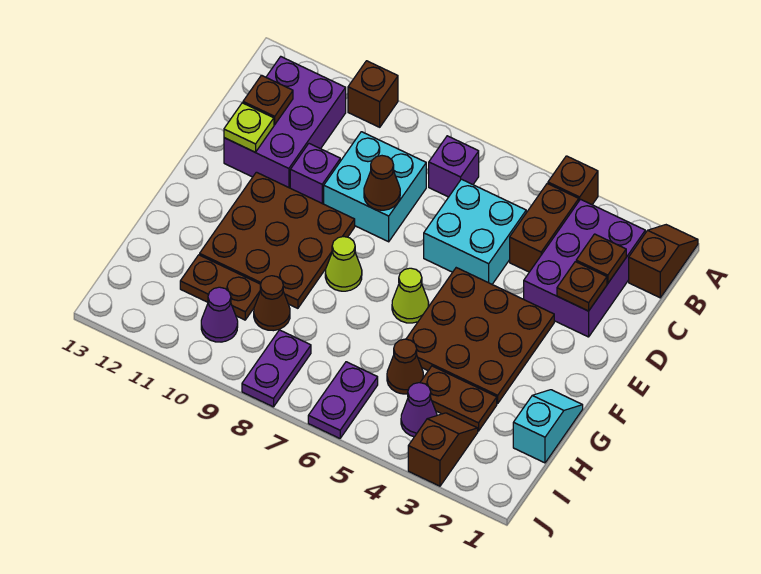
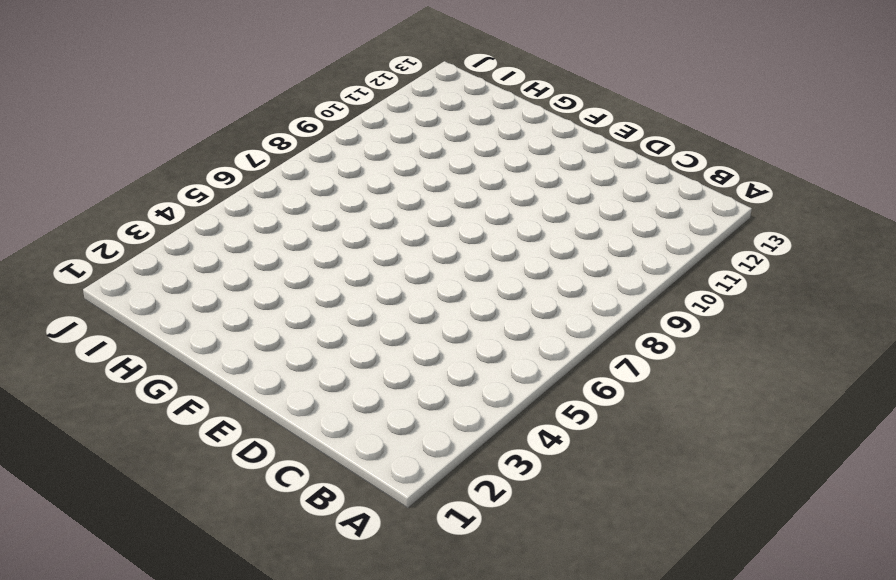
none -> brown slope A1:B1 level 1 top B
none -> brown brick A4 level 1
none -> brown brick A10 level 1

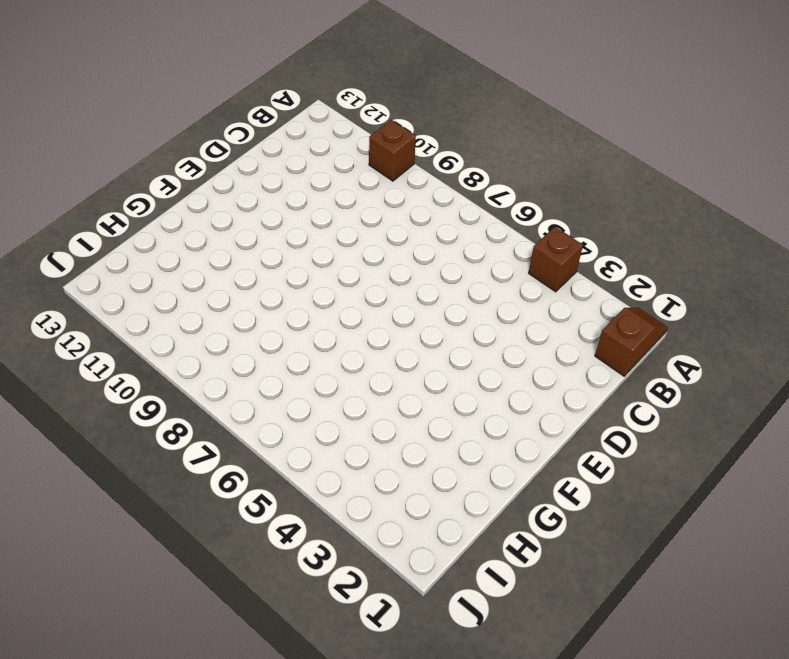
none -> purple brick B2:D3 level 1
none -> brown brick B4:C4 level 1
none -> purple brick B7 level 1

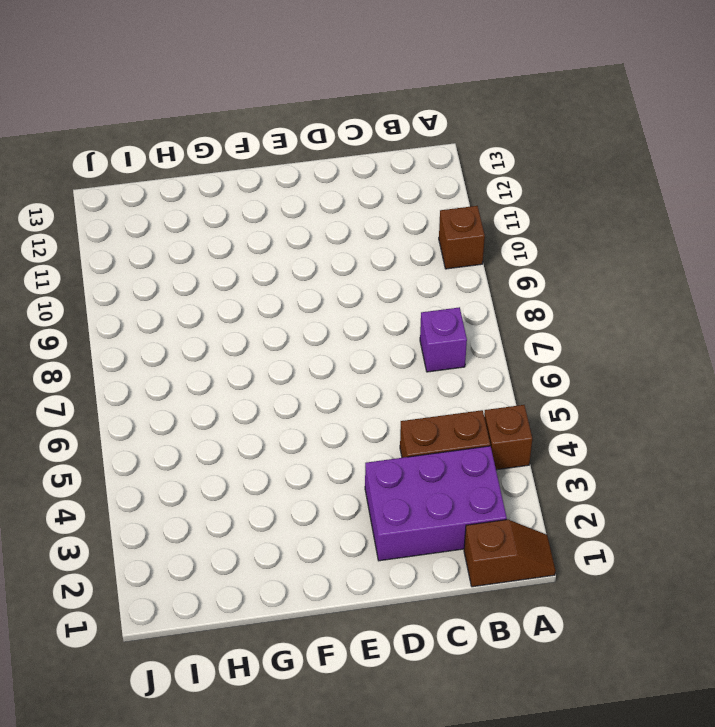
none -> purple brick B11:D12 level 1
none -> cyan brick C5:D6 level 1
none -> cyan brick C8:D9 level 1

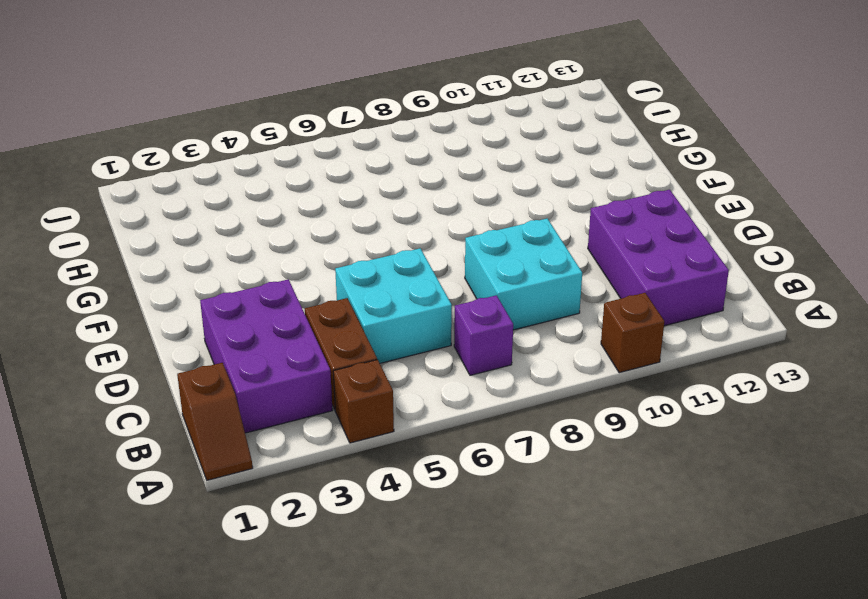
none -> purple brick D10 level 1
none -> brown plate E3:G5 level 1
none -> brown plate E9:G11 level 1

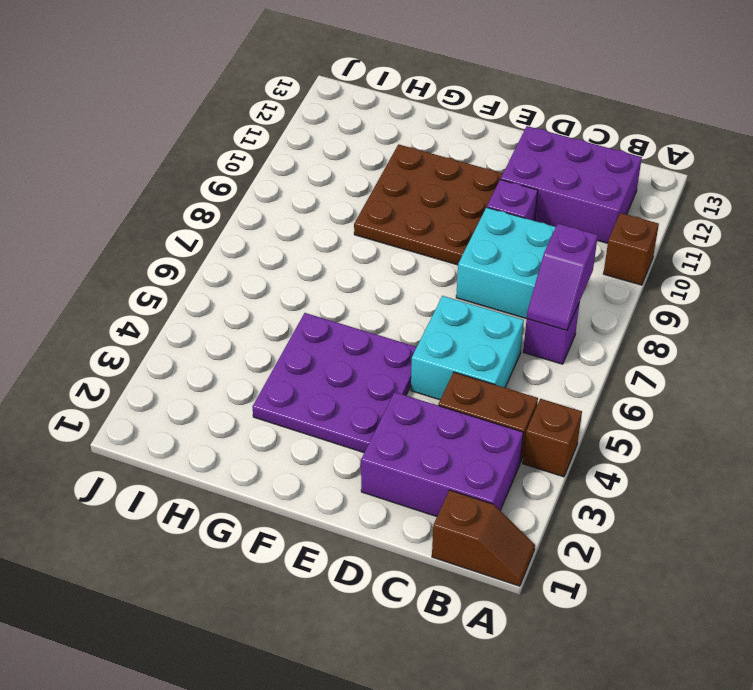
purple slope B7:B8 level 2 top 8 -> none
purple plate E3:G5 level 1 -> brown plate E3:G5 level 1
none -> lime cone F6 level 1
none -> lime cone F8 level 1
none -> cyan slope G1:H1 level 1 top H

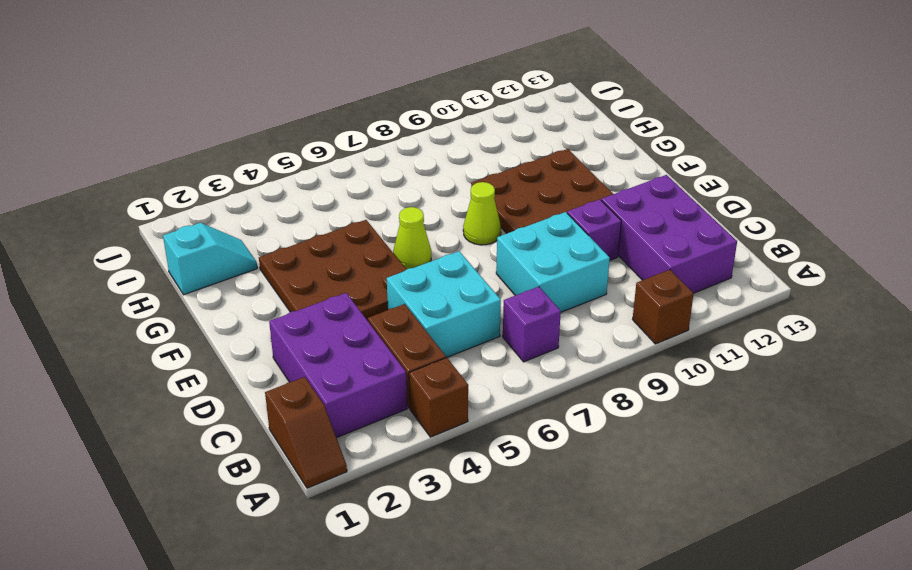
cyan slope H1:H2 level 1 top 1 -> cyan slope G1:H1 level 1 top H
none -> brown plate H3:H4 level 1
none -> brown cone H5 level 1
none -> brown cone H9 level 1

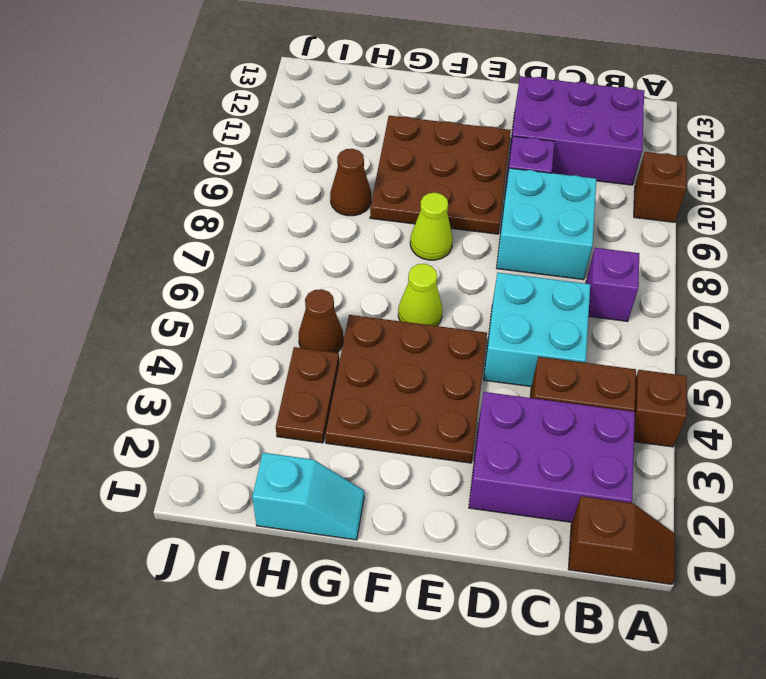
none -> brown plate H10:H11 level 1
none -> brown slope I3:J3 level 1 top J
none -> purple cone I4 level 1

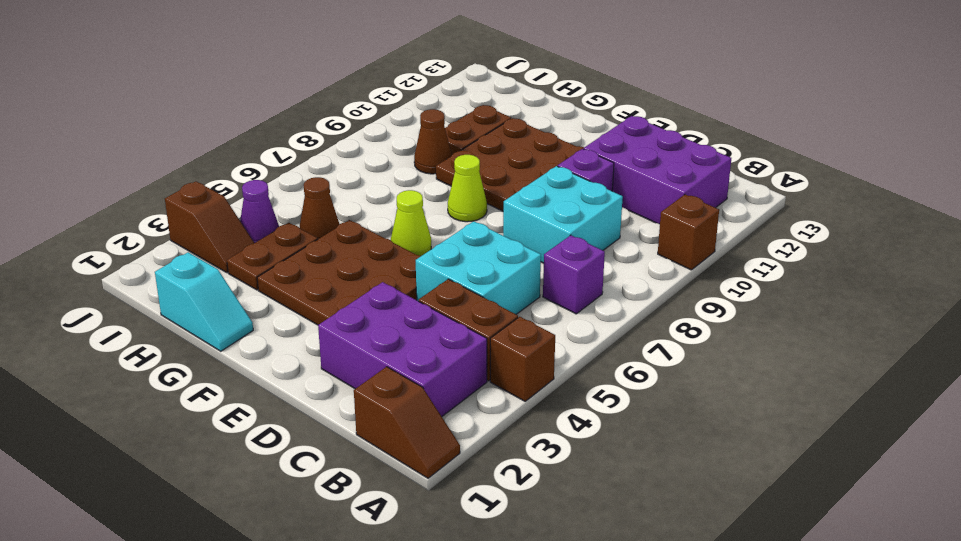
none -> purple plate I6:J6 level 1
none -> purple plate I8:J8 level 1
none -> purple cone I10 level 1

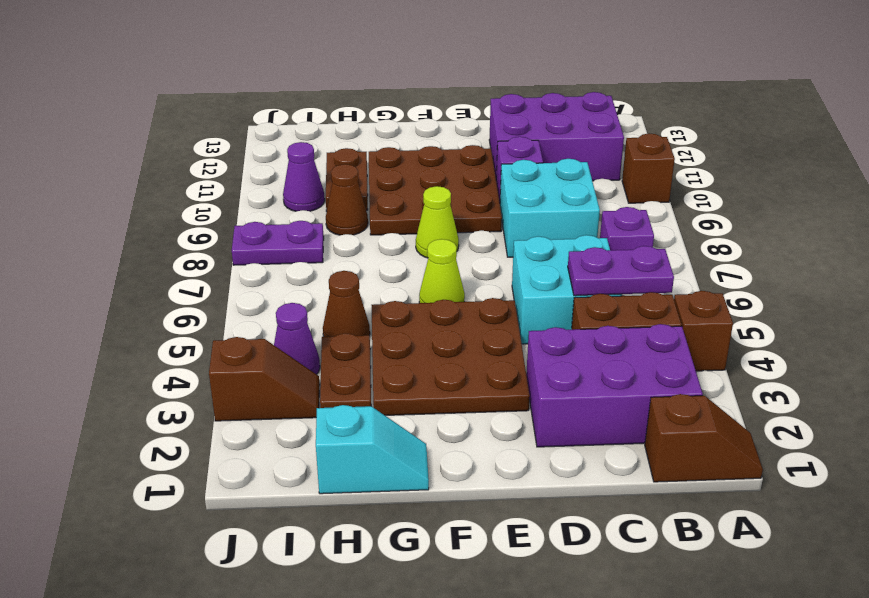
purple plate B5:C5 level 2 -> purple plate I6:J6 level 1
none -> brown plate C2 level 2
none -> brown plate C12 level 2
none -> brown plate D2 level 2

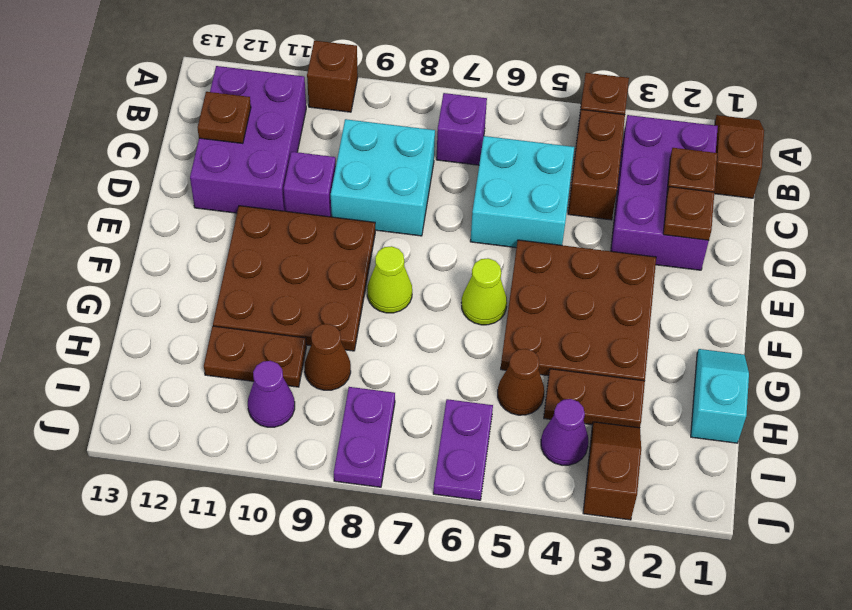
none -> brown cone D8 level 2
none -> lime plate D12 level 2

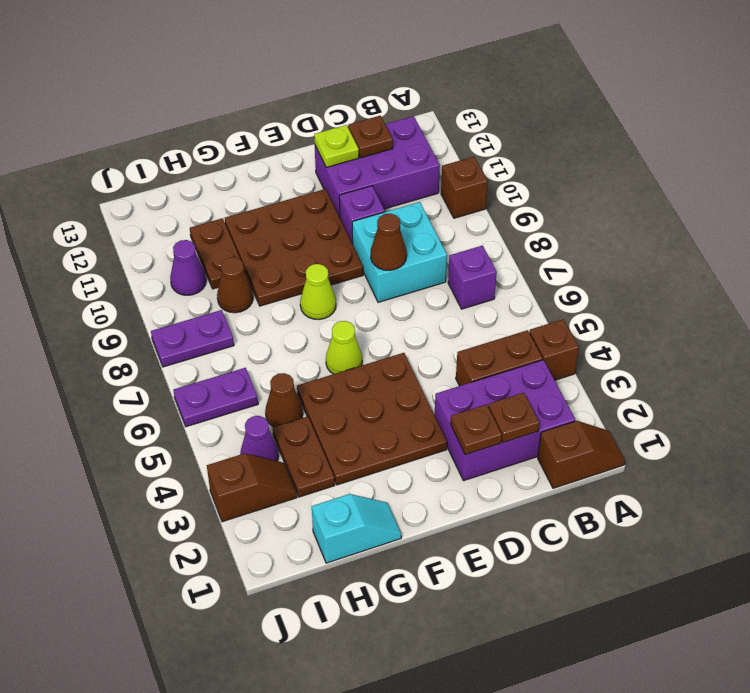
none -> cyan brick C5:D6 level 1

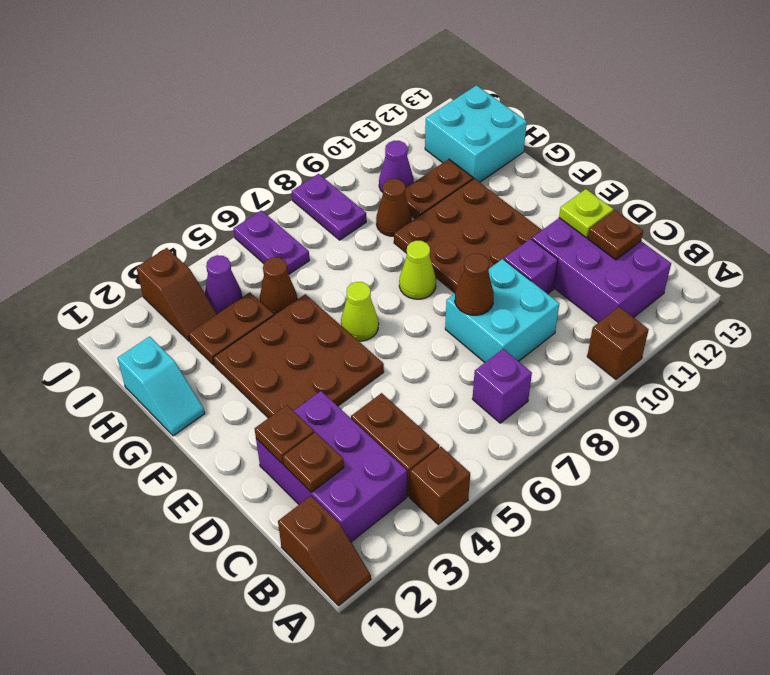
cyan brick H12:I13 level 1 -> cyan brick C5:D6 level 1

